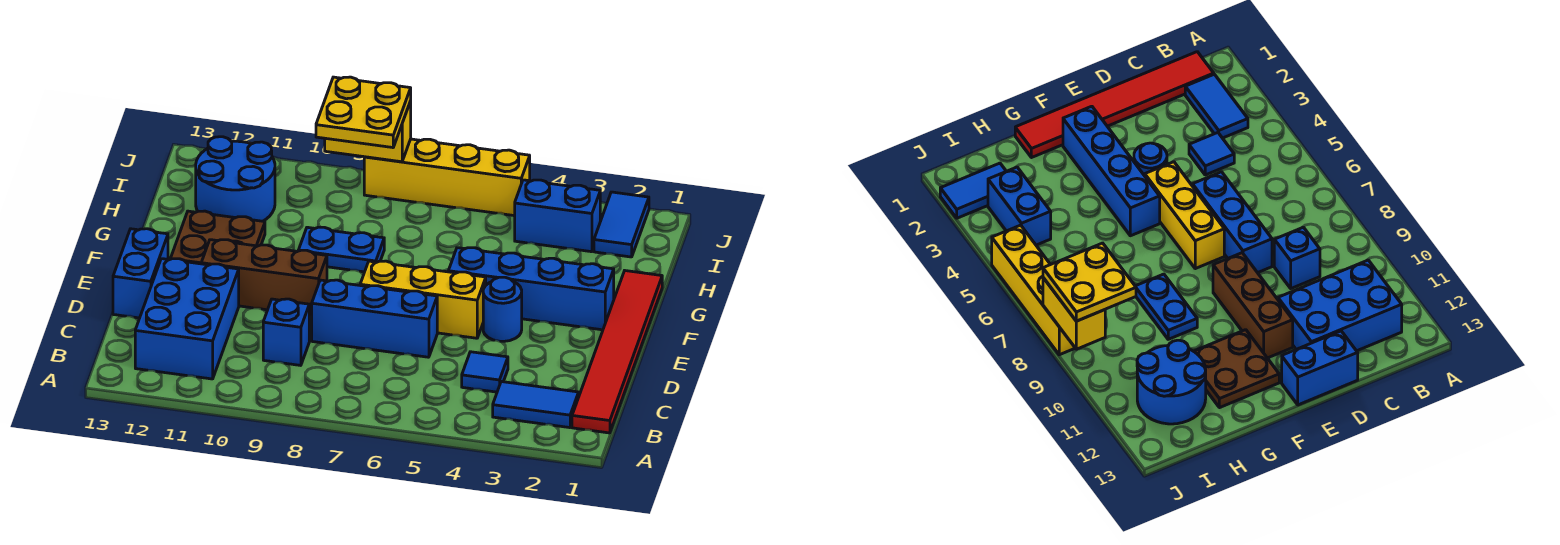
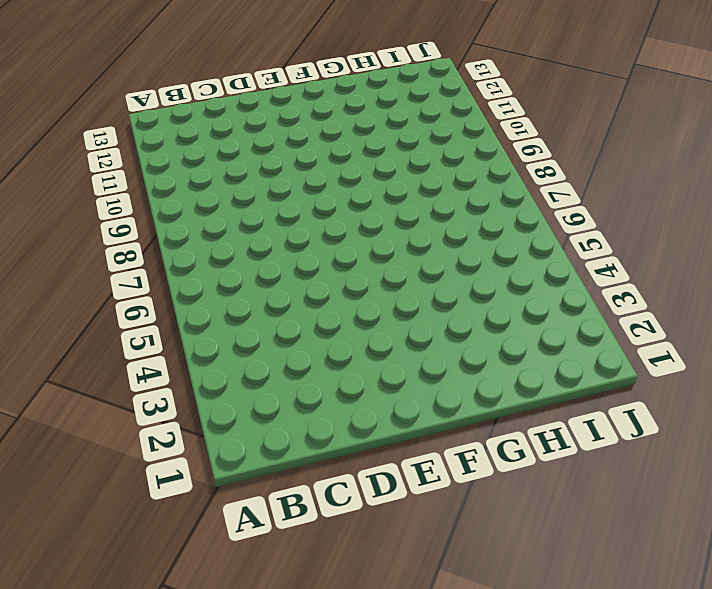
none -> red tile B1:G1 level 1
none -> blue tile B2:B3 level 1
none -> blue brick B11:D12 level 1

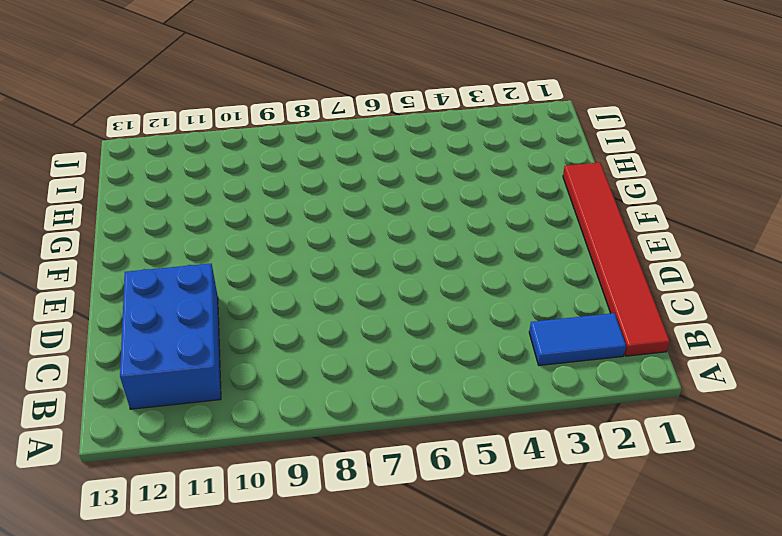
none -> blue tile C4 level 1
none -> blue brick C9 level 1
none -> blue brick D6:D8 level 1

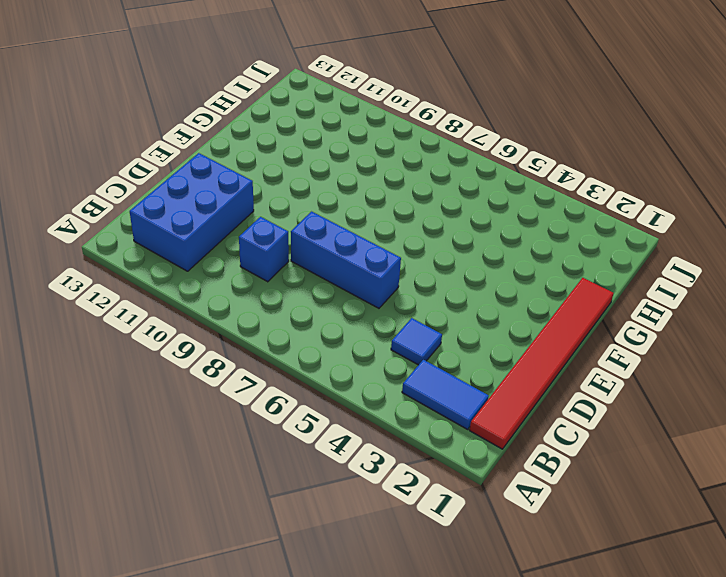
none -> blue brick D13:E13 level 1
none -> blue round brick E4 level 1
none -> yellow brick E5:E7 level 1

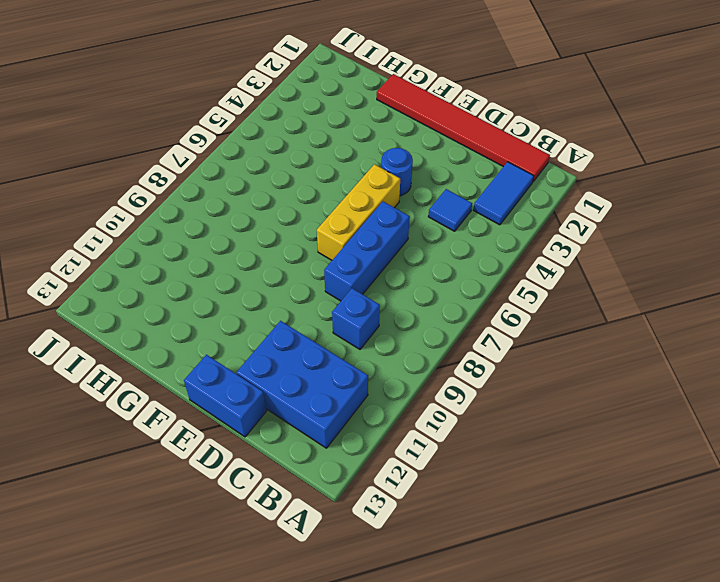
none -> brown brick E9:E11 level 1
none -> blue brick F2:F5 level 1
none -> brown plate F11:G12 level 1

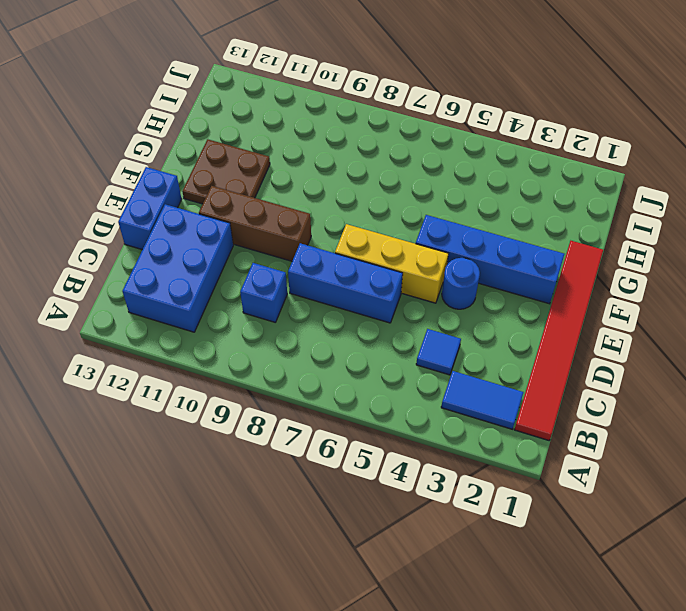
none -> blue plate G8:G9 level 1
none -> blue round brick H11:I12 level 1
none -> blue tile I2:J2 level 1

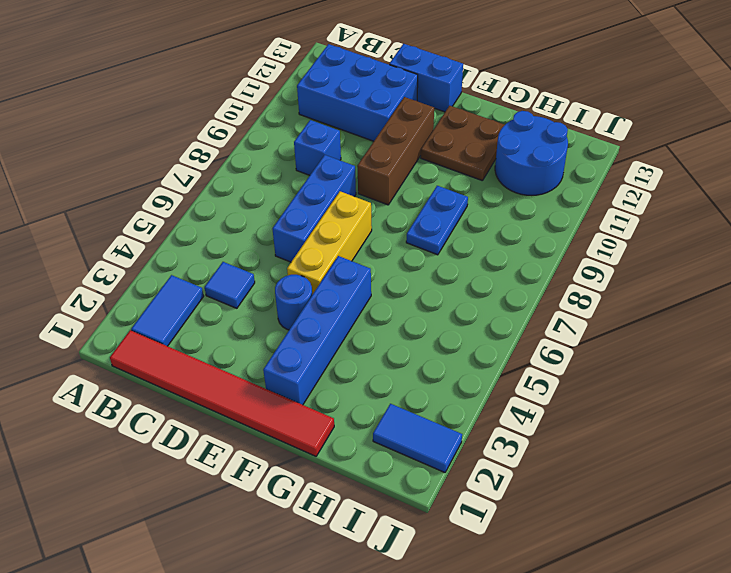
none -> blue brick I3:I4 level 1
none -> yellow brick J5:J8 level 1
none -> yellow brick J8:J9 level 2

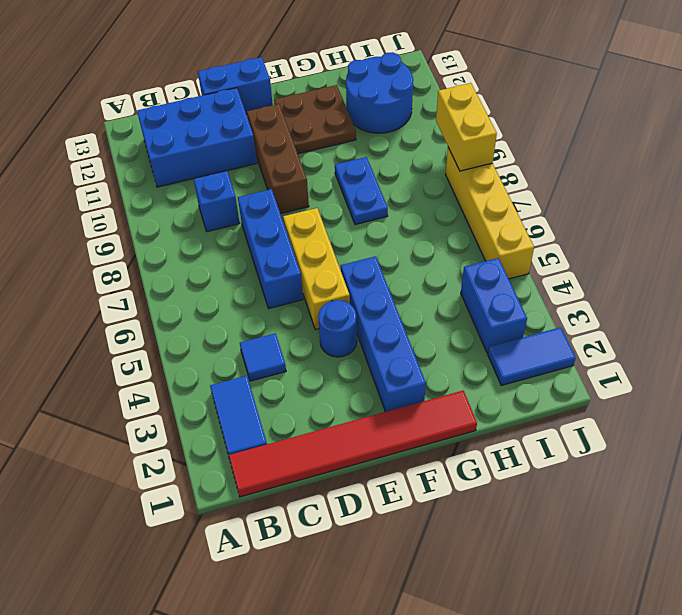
none -> yellow plate I8:J9 level 3

